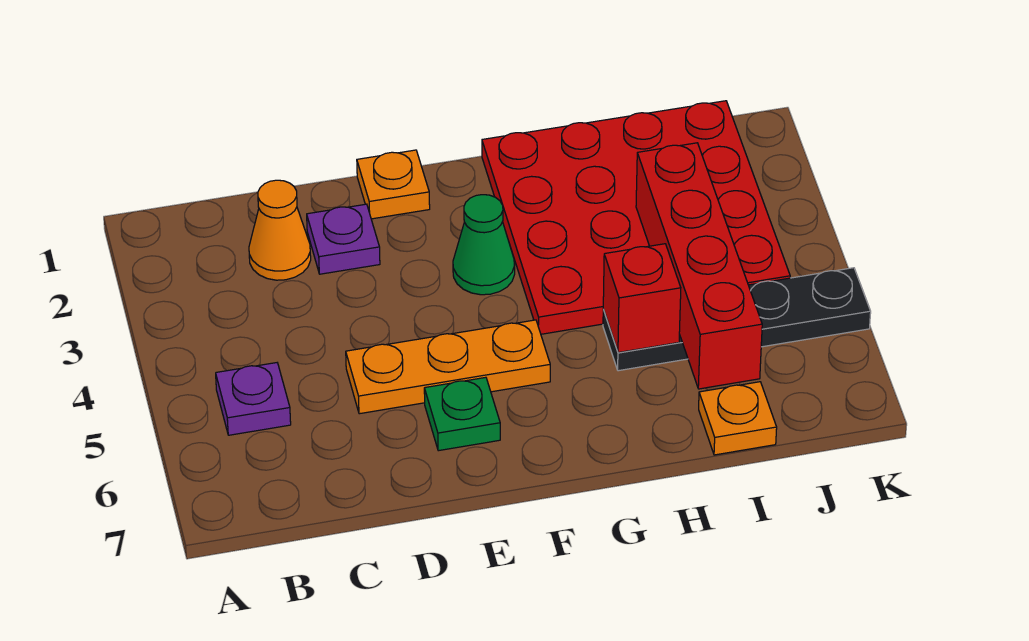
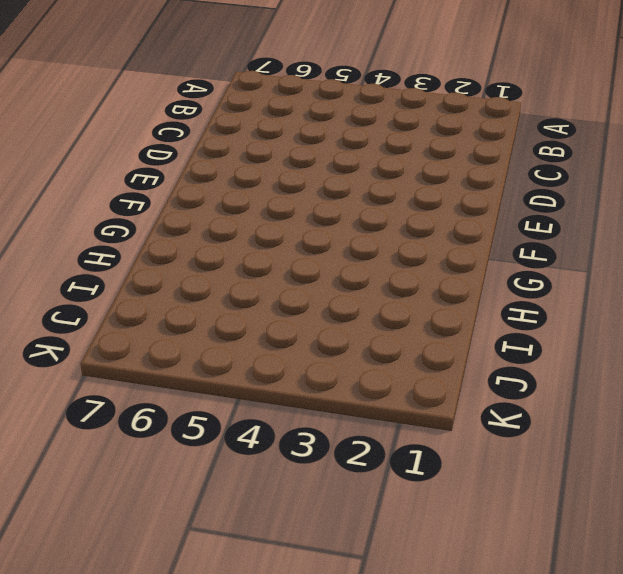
none -> purple plate B5 level 1
none -> orange cone C2 level 1
none -> purple plate D2 level 1

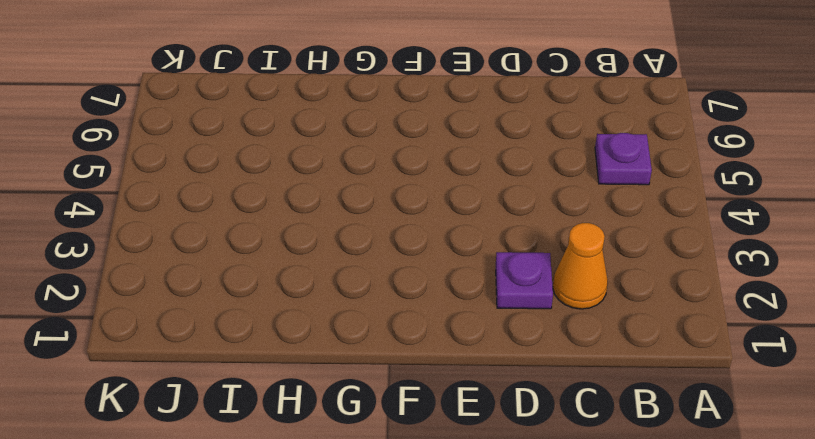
none -> orange plate D5:F5 level 1
none -> orange plate E1 level 1
none -> green plate E6 level 1

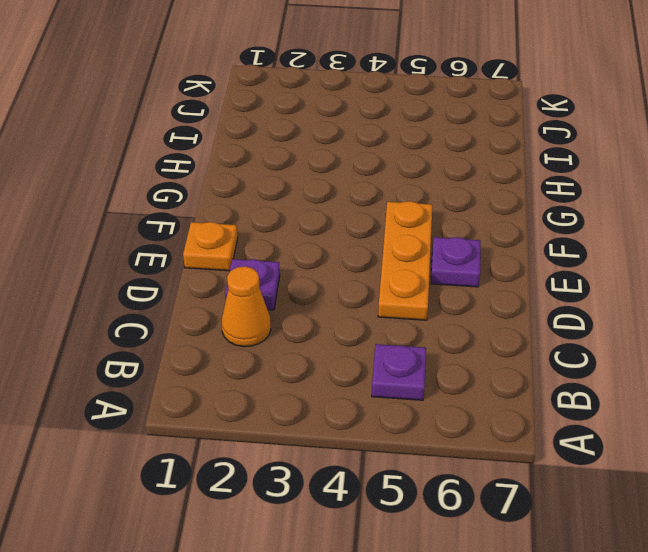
purple plate E6 level 1 -> green plate E6 level 1
none -> green cone F3 level 1
none -> red plate G1:J4 level 1
none -> black plate H5:K5 level 1

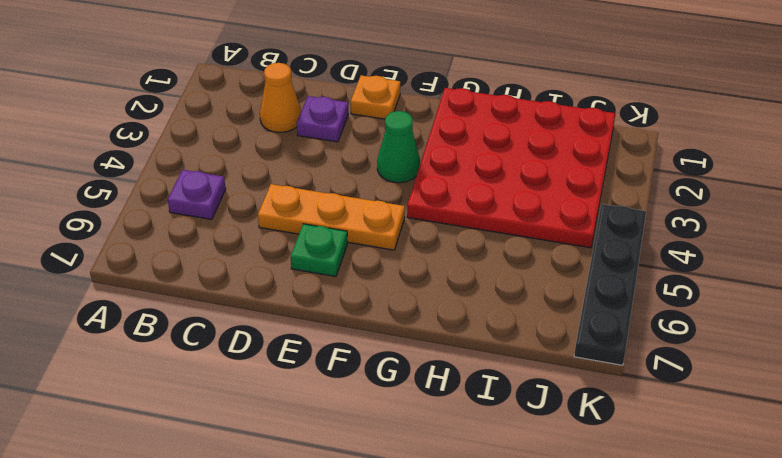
black plate K4:K7 level 1 -> black plate H5:K5 level 1
none -> orange plate I7 level 1
none -> red brick H5 level 2
none -> red brick I3:I6 level 2

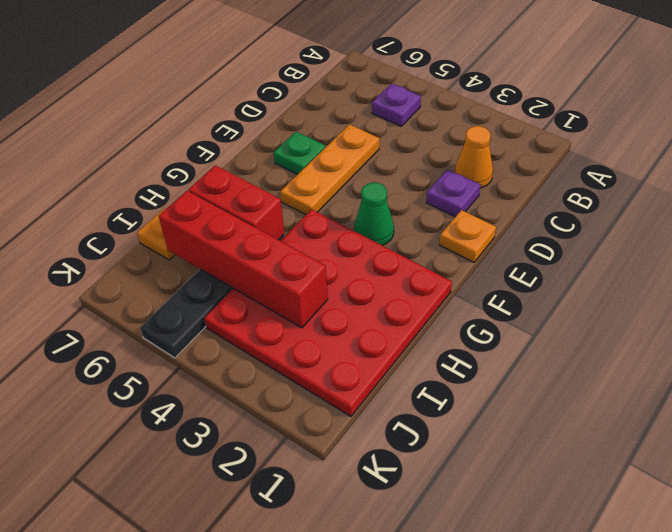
red brick H5:H6 level 2 -> red brick H5 level 2

